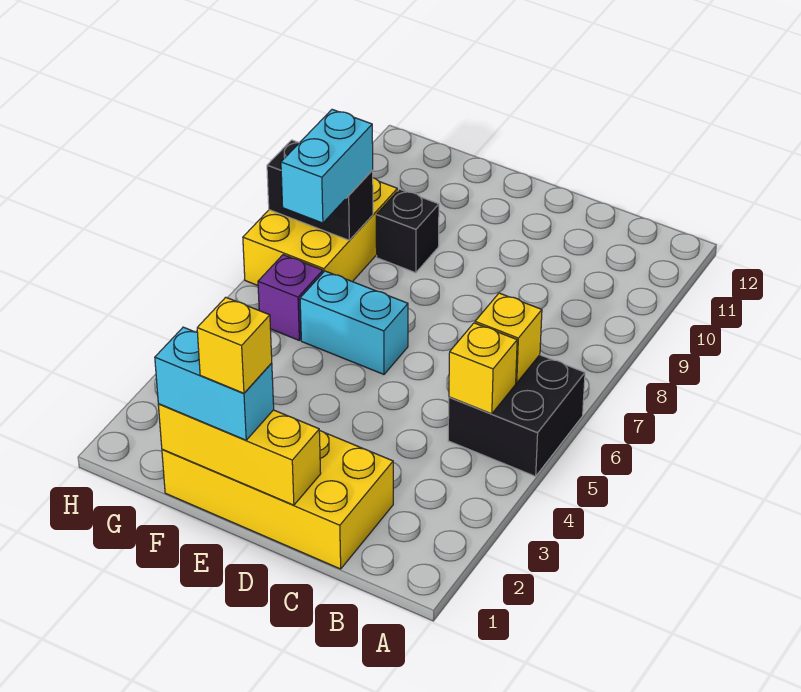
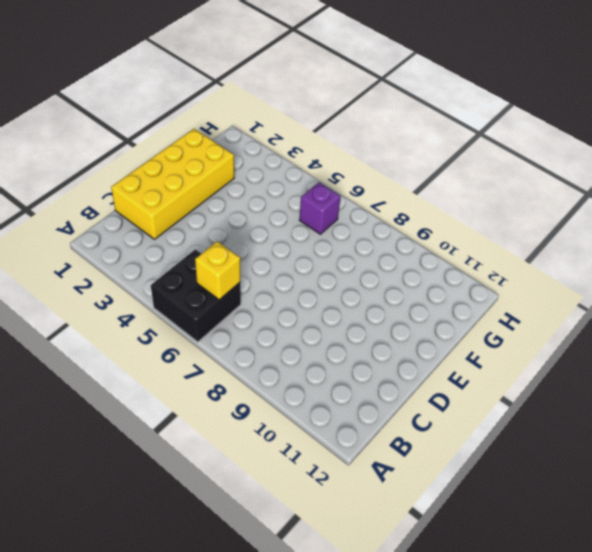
none -> cyan brick E6:F6 level 1
none -> black brick F9 level 1
none -> yellow brick G7:H9 level 1

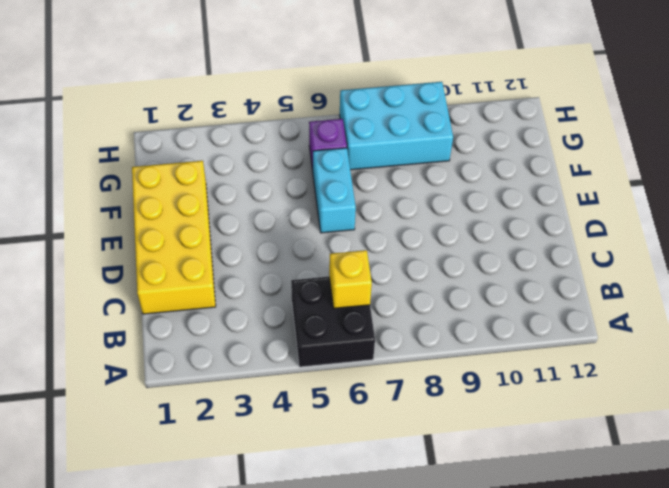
cyan brick G7:H9 level 1 -> yellow brick G7:H9 level 1
none -> black brick F9 level 1
none -> yellow brick B5 level 2
none -> yellow brick D1:F1 level 2

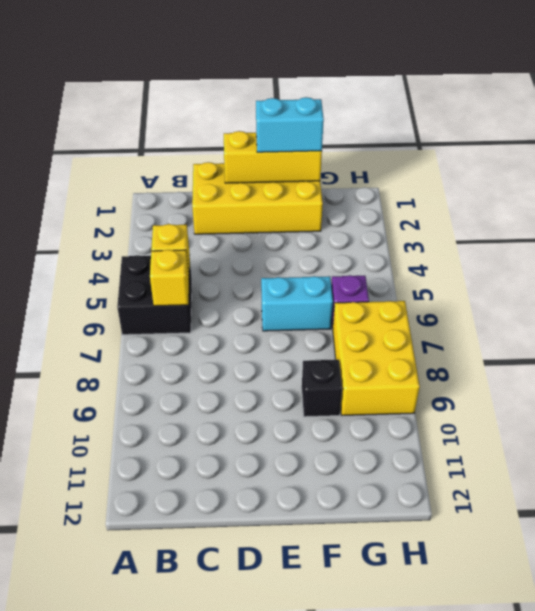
none -> black brick G8:H8 level 2
none -> cyan brick G7:G8 level 3
none -> yellow brick E1 level 4

